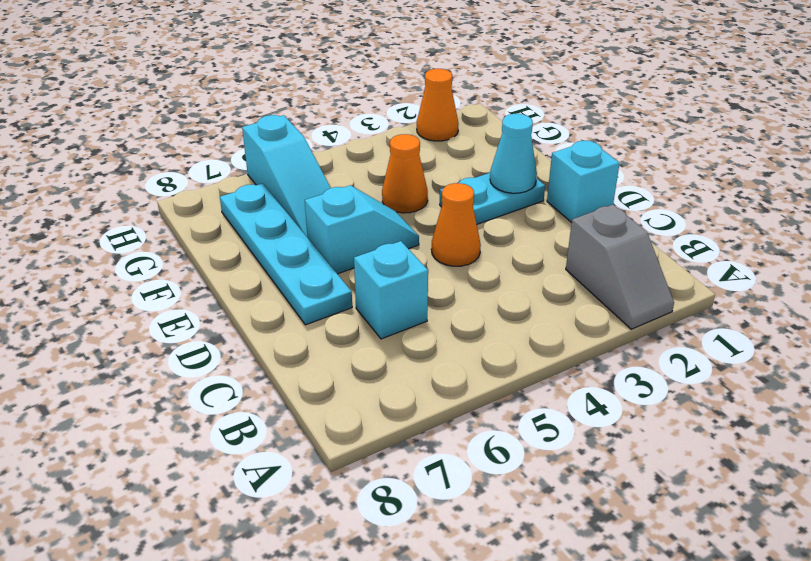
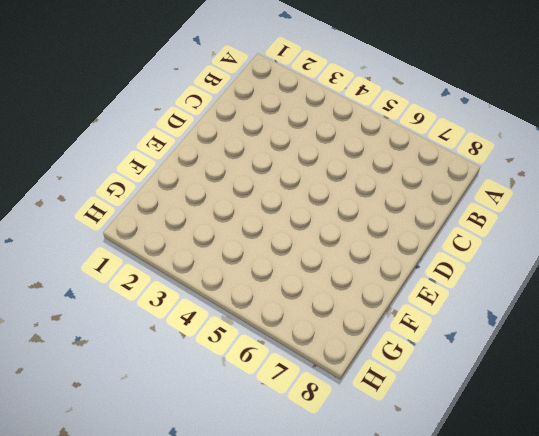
none -> grey slope A2:B2 level 1 top B
none -> cyan brick C6 level 1

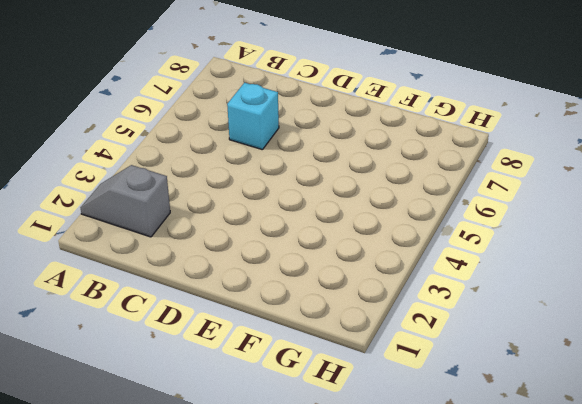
none -> cyan brick D1 level 1
none -> orange cone D4 level 1

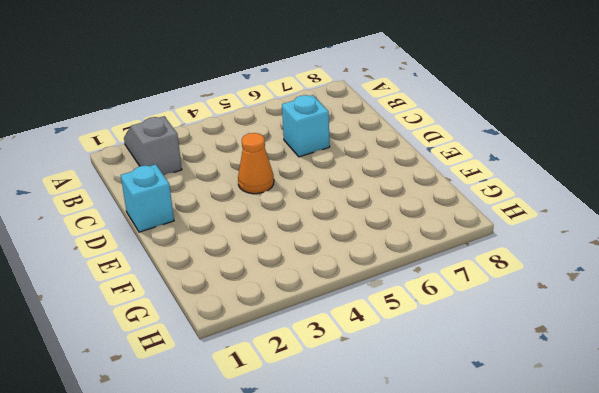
none -> cyan plate D7:G7 level 1
none -> cyan plate E2:E3 level 1

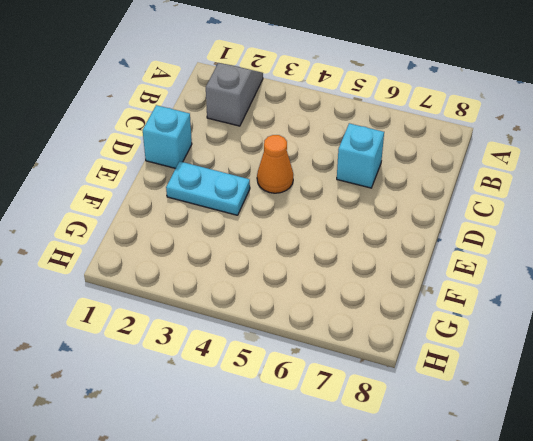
none -> cyan plate D7:G7 level 1
none -> cyan slope E5:E6 level 1 top 6

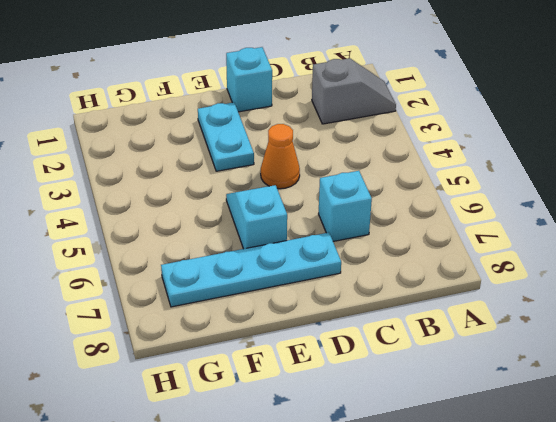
none -> orange cone F4 level 1
none -> cyan slope F6:H6 level 1 top H

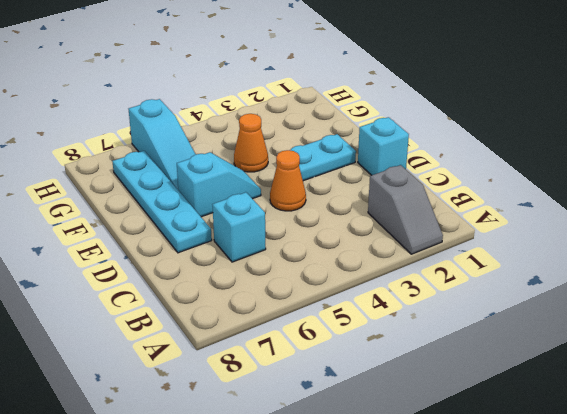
none -> orange cone H2 level 1
none -> cyan cone E2 level 2

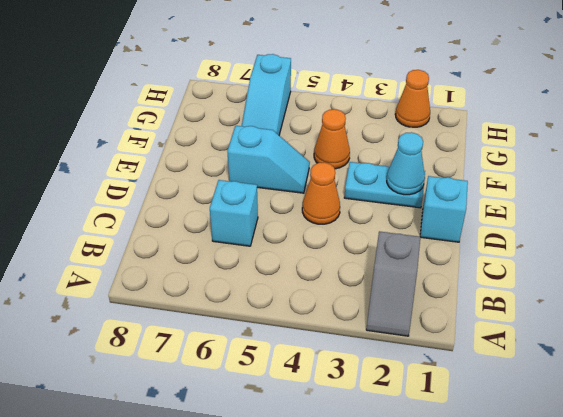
none -> cyan plate D7:G7 level 1

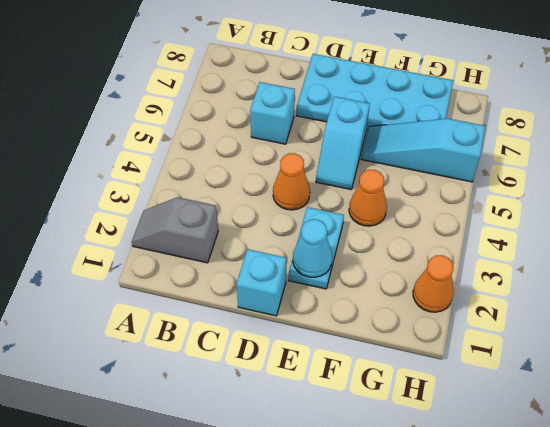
cyan plate D7:G8 level 1 -> cyan plate D7:G7 level 1

